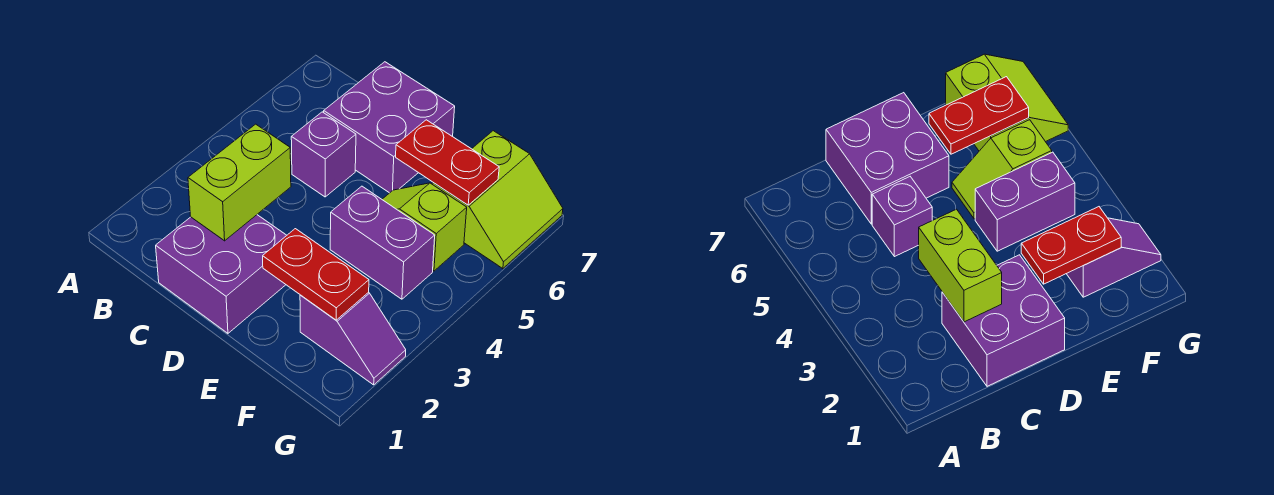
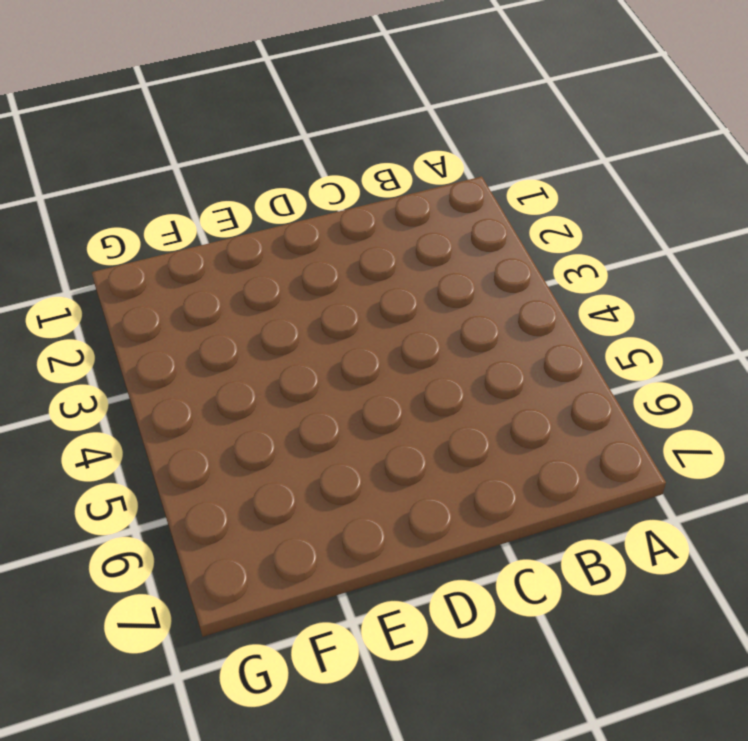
none -> purple brick C1:D2 level 1
none -> purple brick C5 level 1

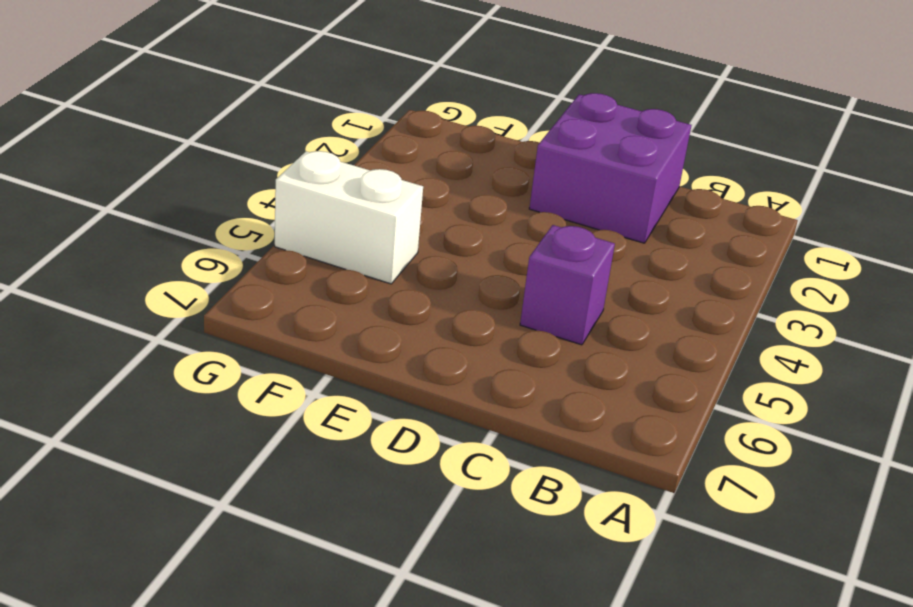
white brick F5:G5 level 1 -> lime slope E5:F5 level 1 top F
none -> purple brick C6:D7 level 1
none -> purple brick E4:F4 level 1

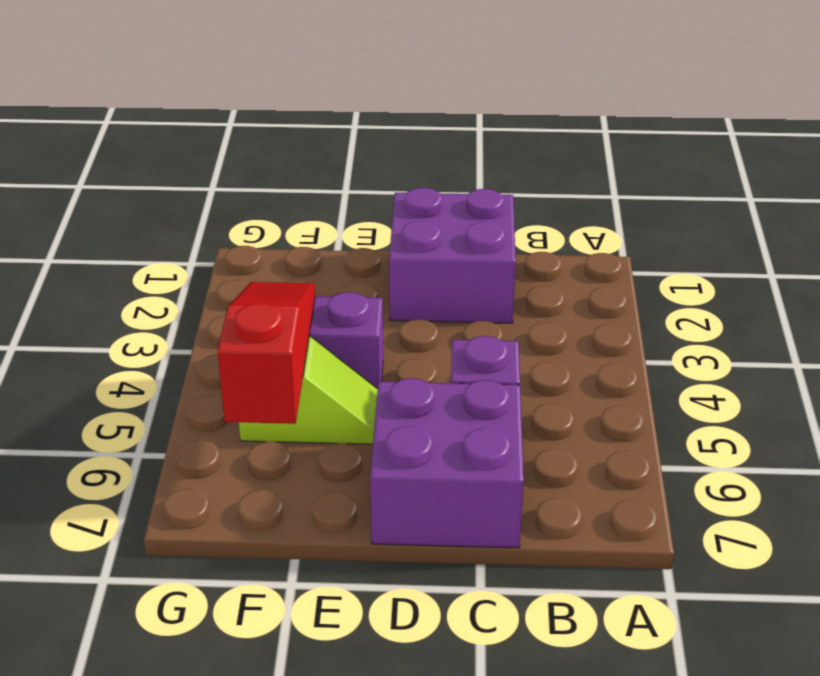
red slope F4:F6 level 2 top 6 -> red plate E6:F6 level 2
none -> purple slope F2:G2 level 1 top F
none -> lime slope F6:G7 level 1 top F

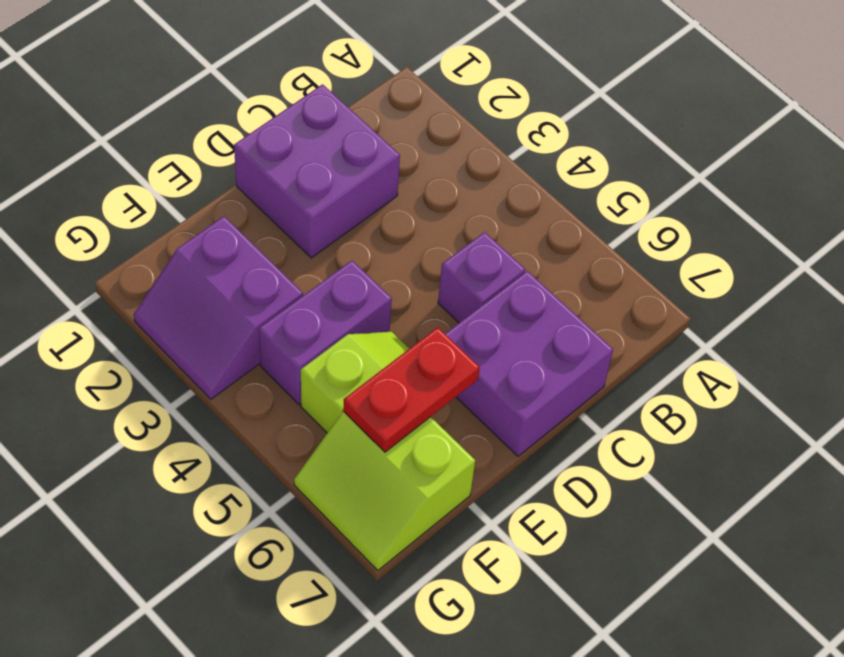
purple slope F2:G3 level 1 top F -> purple slope F2:G2 level 1 top F
none -> lime brick C2:C3 level 2
none -> red plate E2:F2 level 2

